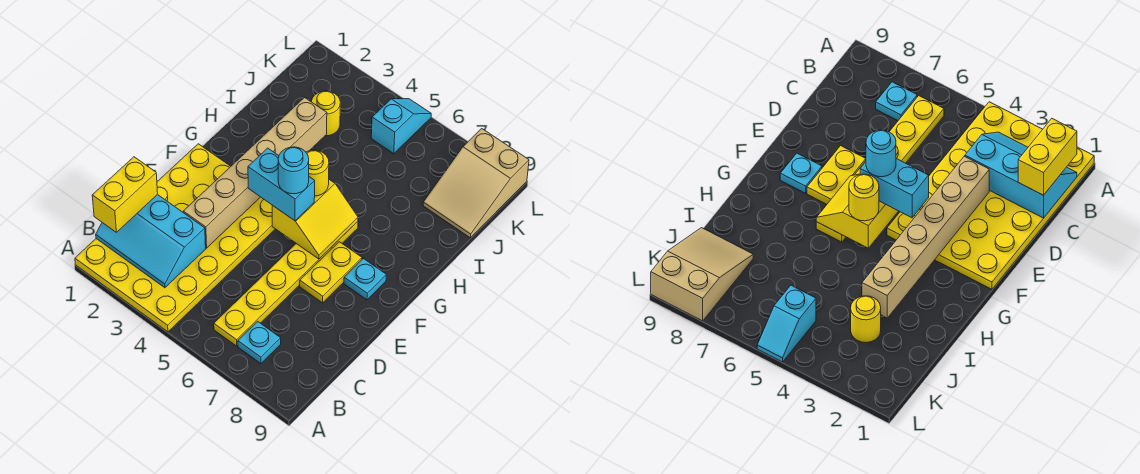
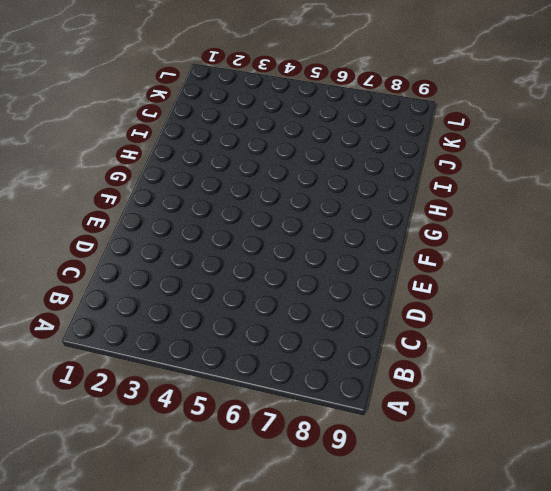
none -> yellow plate A1:F4 level 1
none -> yellow plate B6:G6 level 1
none -> cyan plate B7 level 1

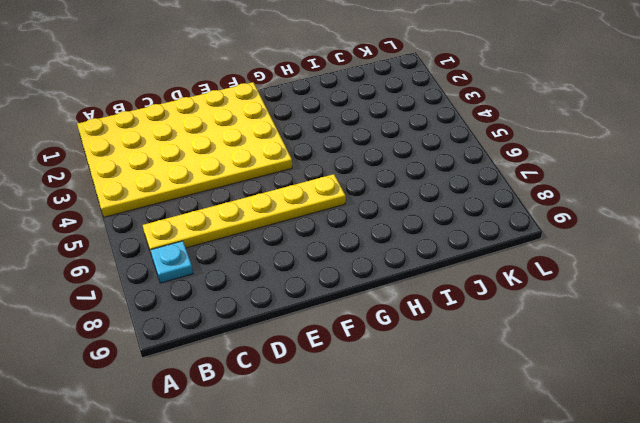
none -> yellow plate E7:F7 level 1
none -> cyan plate F8 level 1
none -> yellow round brick J3 level 1

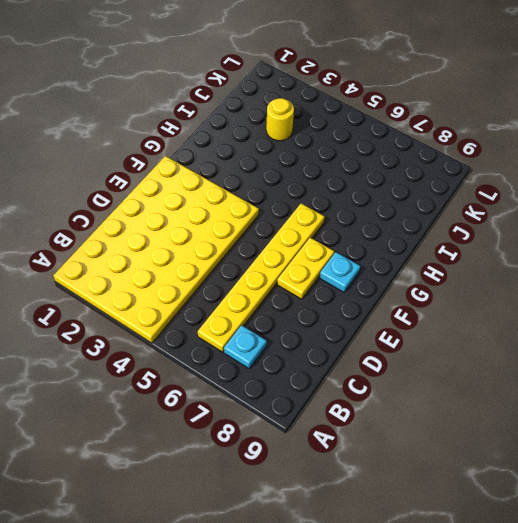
none -> tan slope J8:L9 level 1 top L
none -> cyan slope K5:L5 level 1 top K
none -> cyan slope B1:C3 level 2 top C

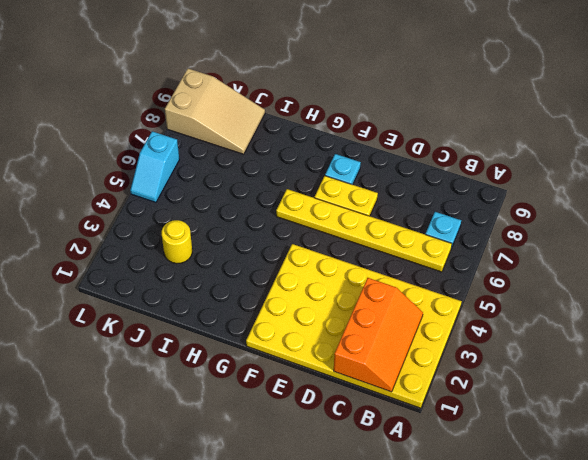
orange slope B1:C3 level 2 top C -> cyan slope B1:C3 level 2 top C
cyan slope L5:L6 level 1 top 6 -> cyan slope K5:L5 level 1 top K
none -> tan brick D3:I3 level 2
none -> yellow slope F5:G6 level 2 top 5
none -> yellow brick B1:C1 level 3

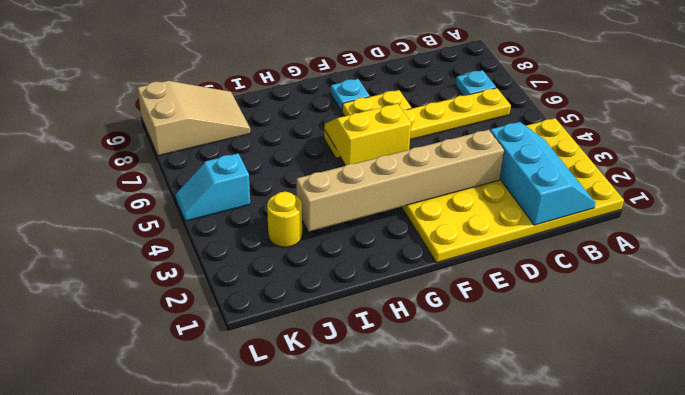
none -> yellow brick B1:C1 level 3
none -> cyan brick F4:F5 level 3
none -> yellow round brick G5 level 3

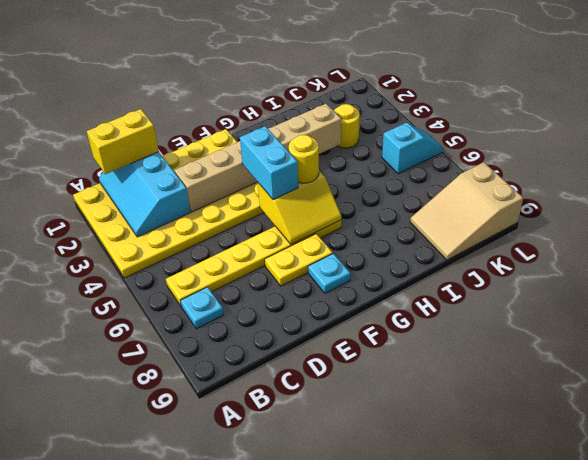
none -> cyan round brick F5 level 4

